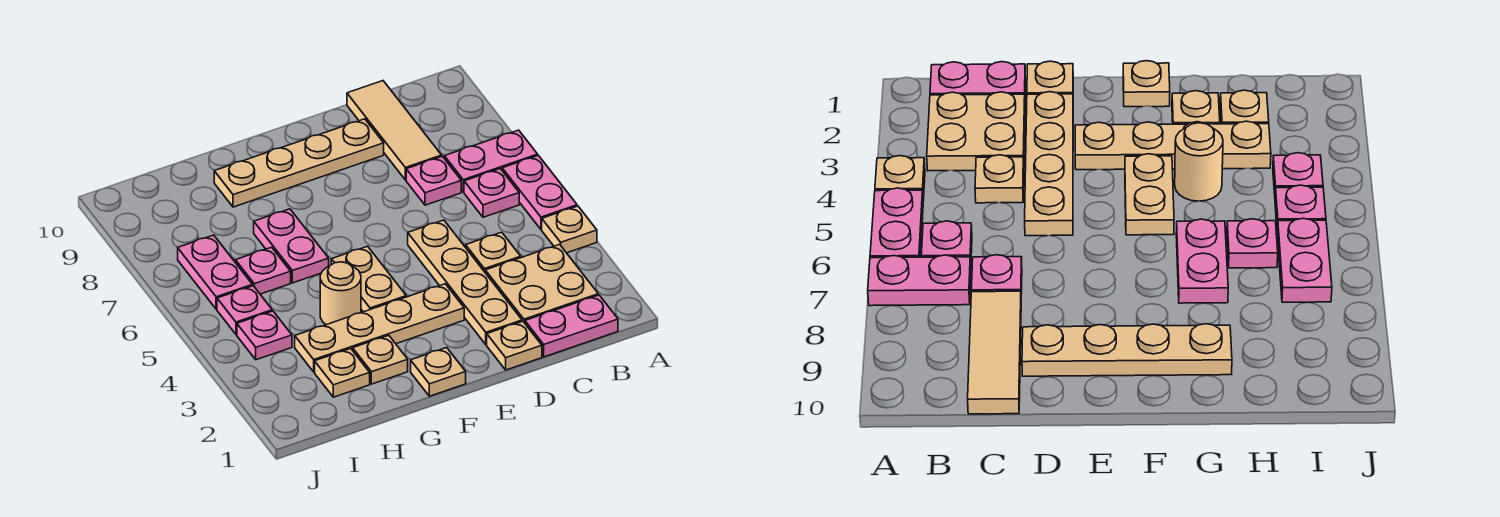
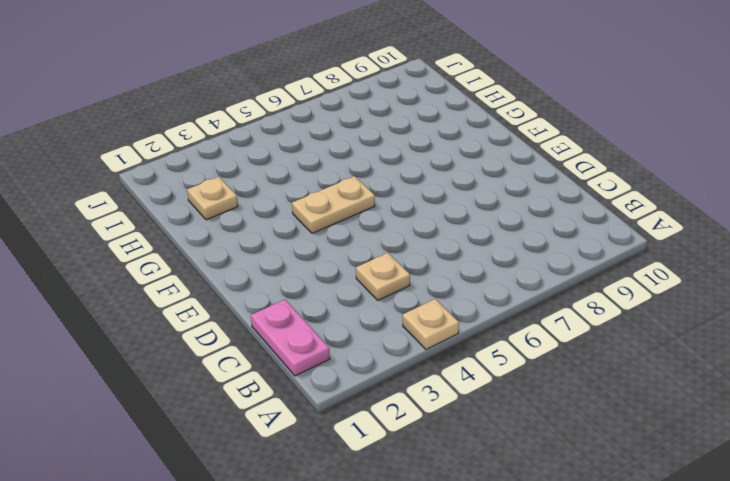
none -> pink plate A5:A6 level 1
none -> pink plate A7:B7 level 1
none -> tan plate B2:C3 level 1

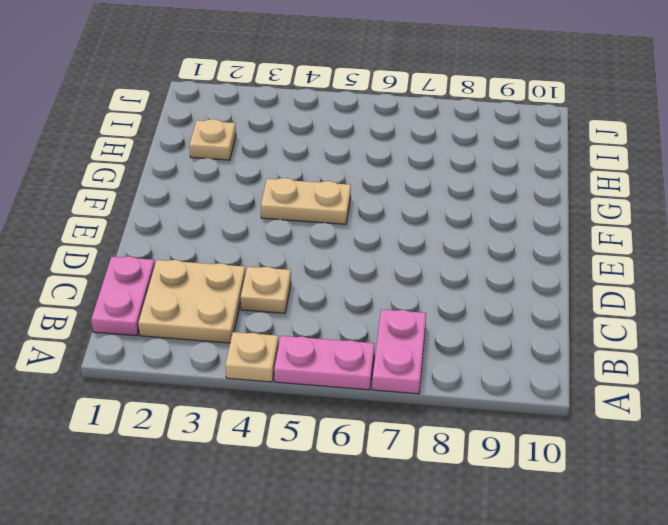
none -> pink plate B6 level 1
none -> pink plate C7 level 1
none -> tan tile C8:C10 level 1

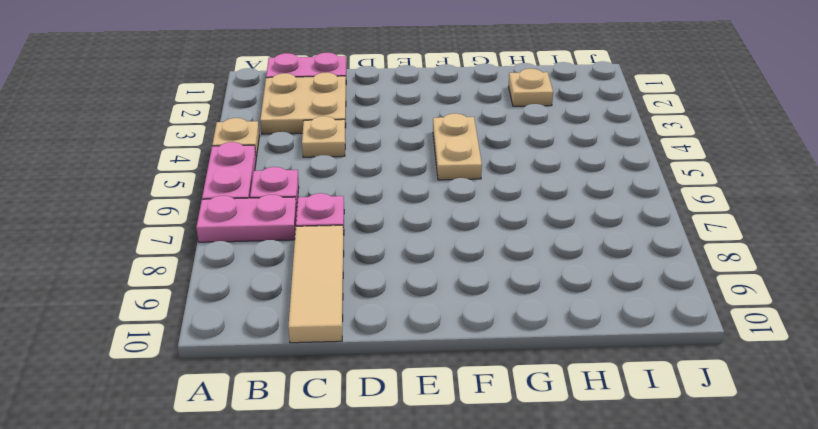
none -> tan plate D1 level 1
none -> tan plate D2:D5 level 1
none -> tan plate D9:G9 level 1

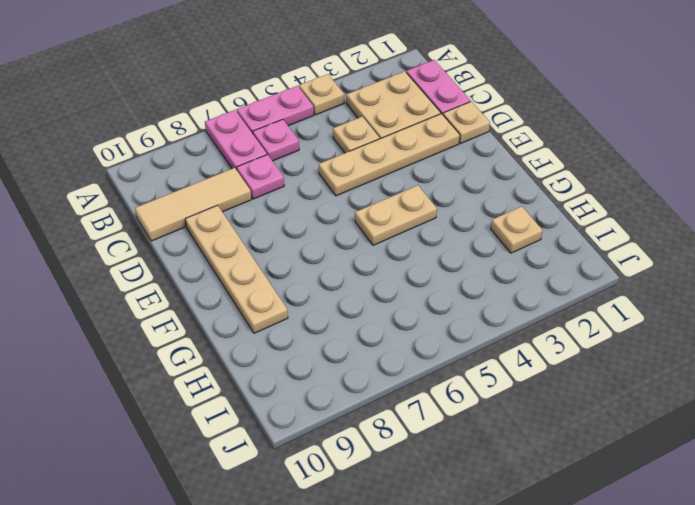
none -> tan plate E3:H3 level 1
none -> tan plate F1 level 1
none -> tan plate G2 level 1

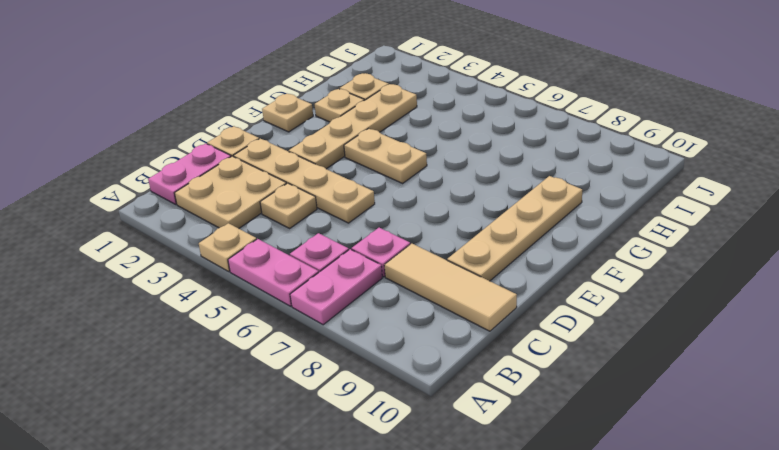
none -> tan round brick G4 level 1
none -> pink plate G6:G7 level 1
none -> pink plate H6 level 1

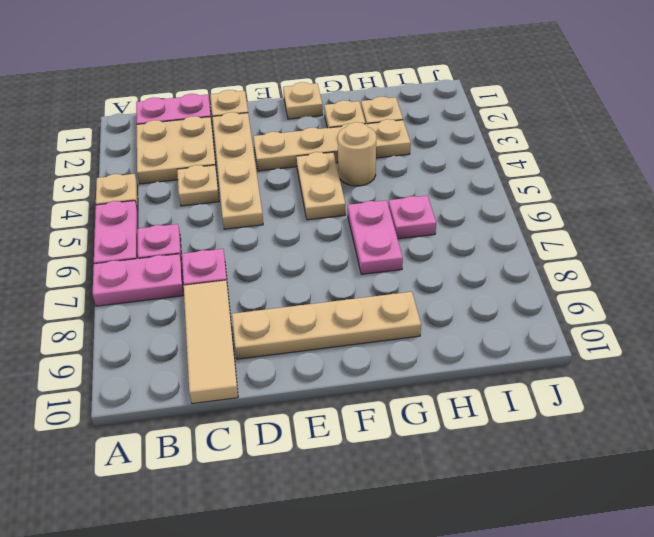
none -> pink plate I4 level 1
none -> pink plate I5 level 1
none -> pink plate I6:I7 level 1

